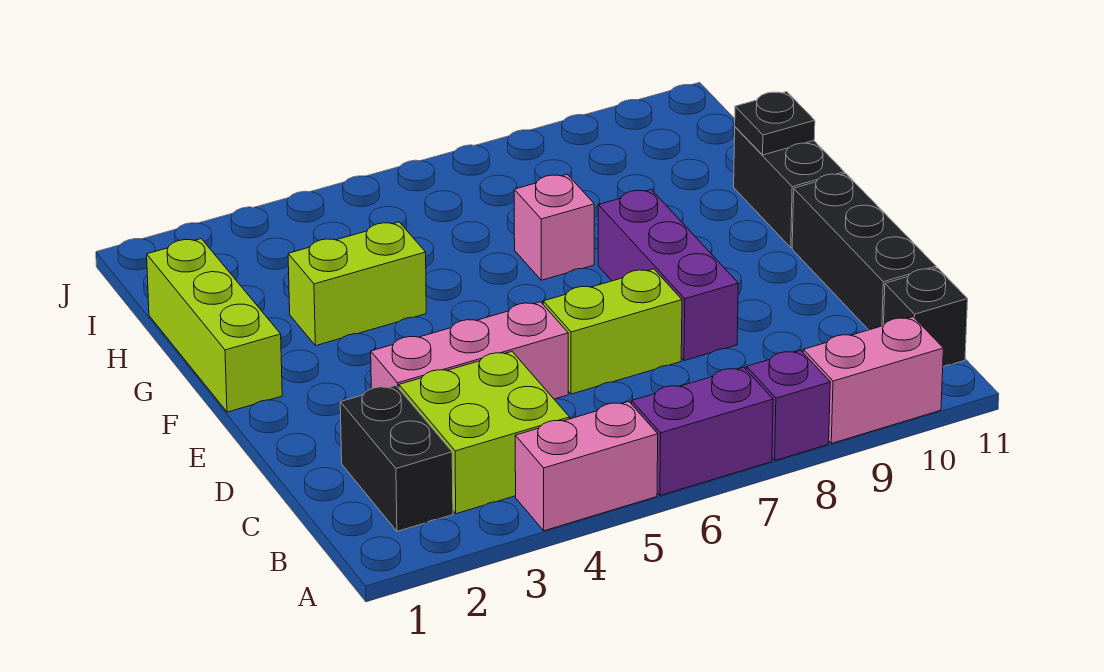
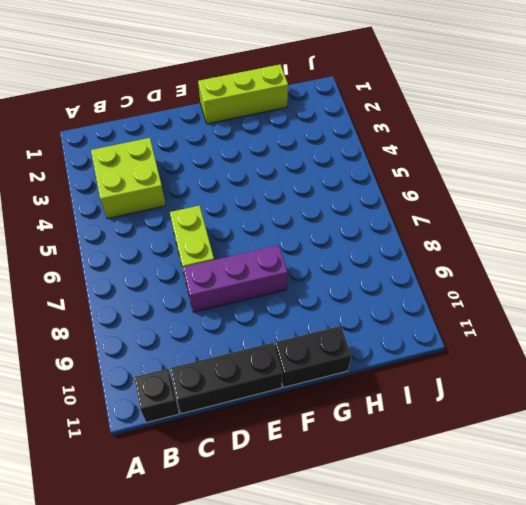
none -> pink brick A4:A5 level 1
none -> purple brick A6:A7 level 1
none -> purple brick A8 level 1

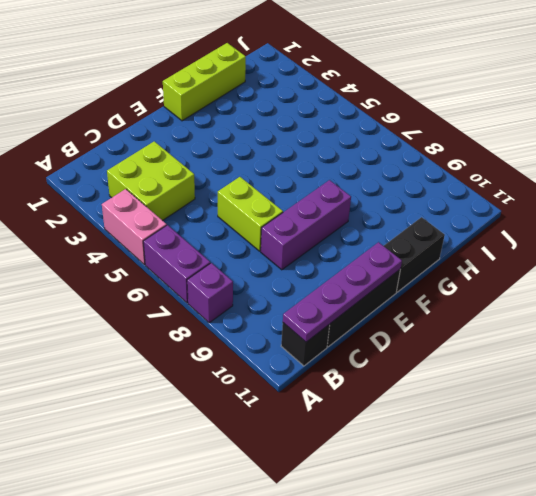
purple plate B11:E11 level 2 -> none
none -> pink brick A9:A10 level 1
none -> black brick B2:C2 level 1
none -> pink brick D3:D5 level 1

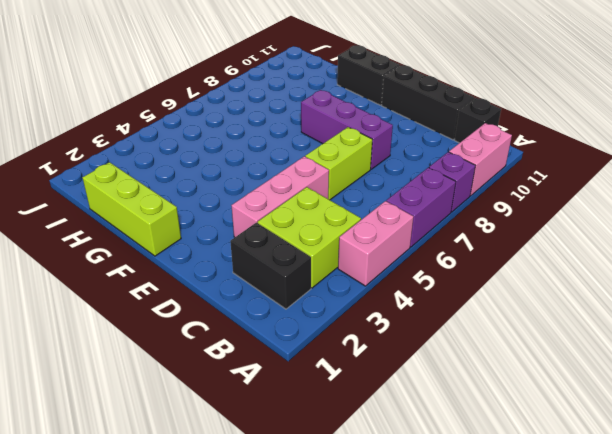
none -> lime brick G3:G4 level 1
none -> pink brick G7 level 1
none -> black plate G11 level 2

